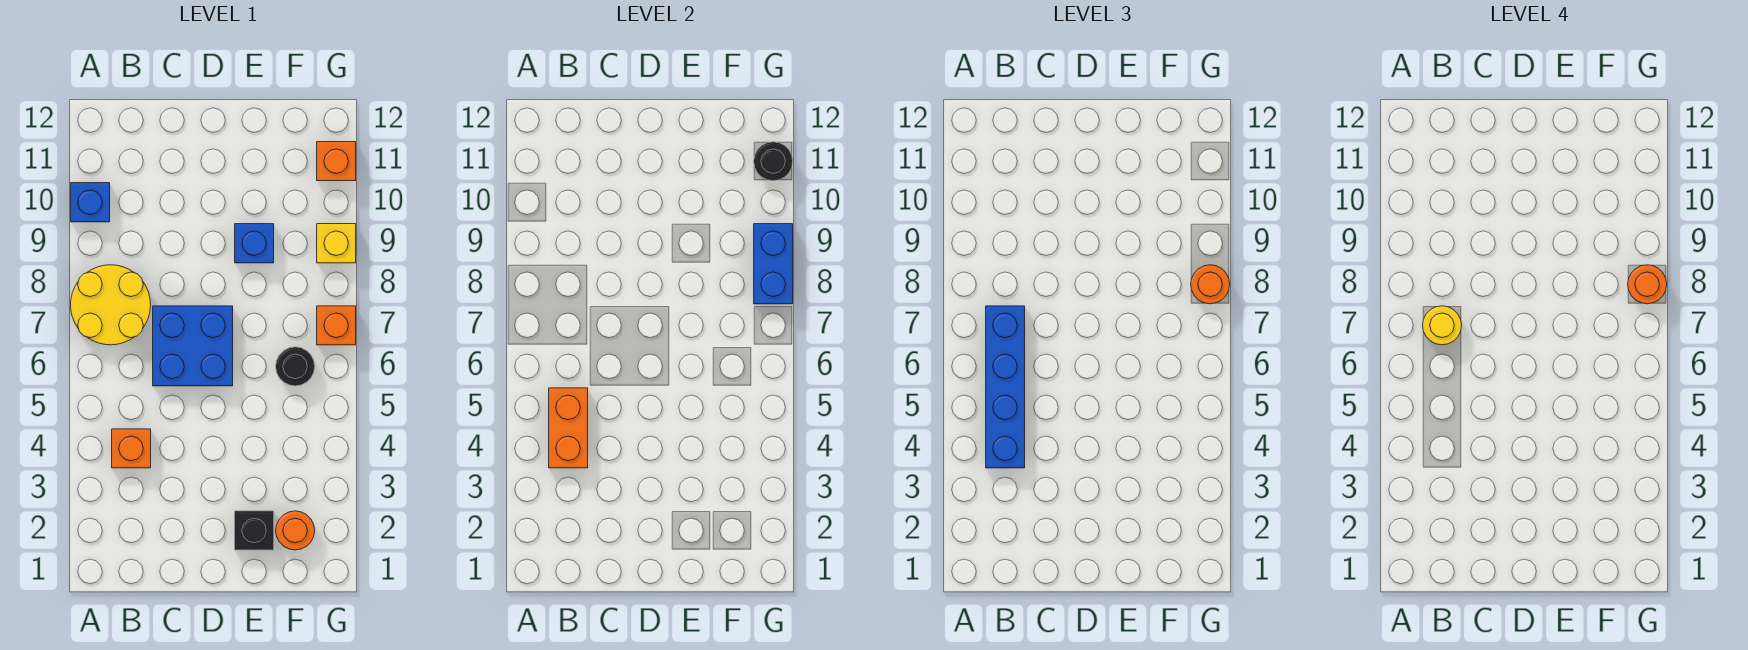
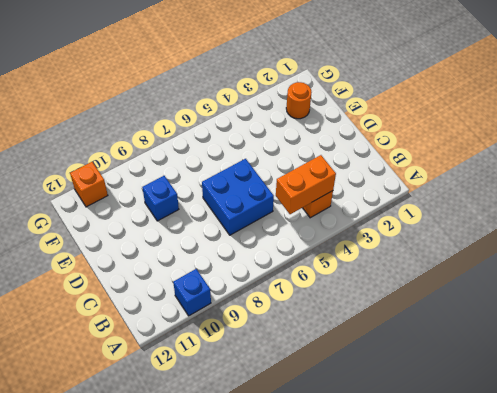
none -> yellow round brick A7:B8 level 1
none -> black brick E2 level 1
none -> black round brick F6 level 1

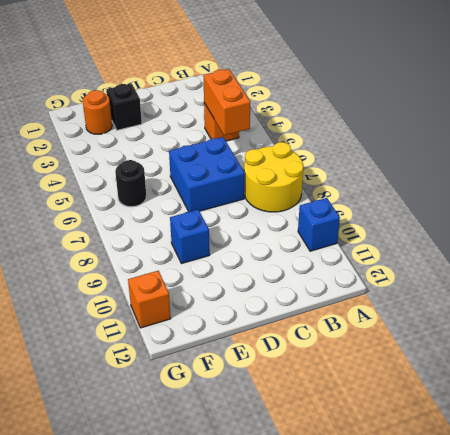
none -> orange brick G7 level 1
none -> yellow brick G9 level 1
none -> blue brick G8:G9 level 2

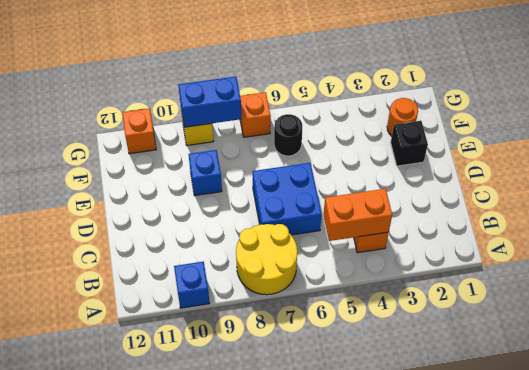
none -> black round brick G11 level 2
none -> blue brick B4:B7 level 3
none -> orange round brick G8 level 3

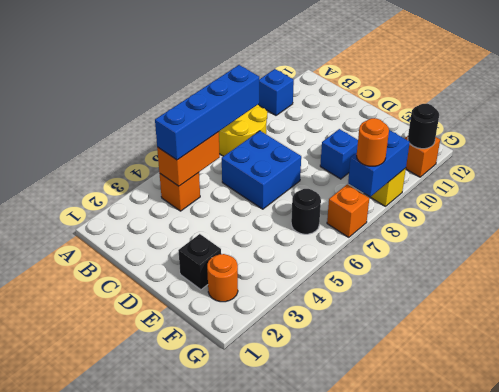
none -> yellow round brick B7 level 4
none -> orange round brick G8 level 4

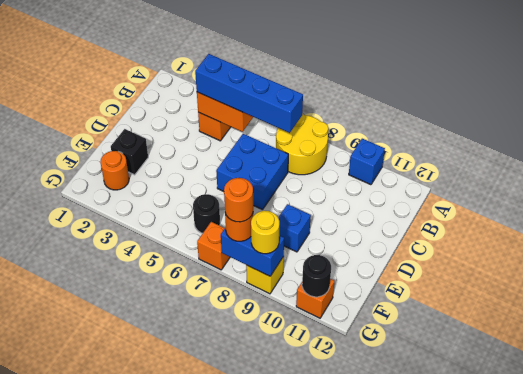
yellow round brick G9 level 3 -> yellow round brick B7 level 4

